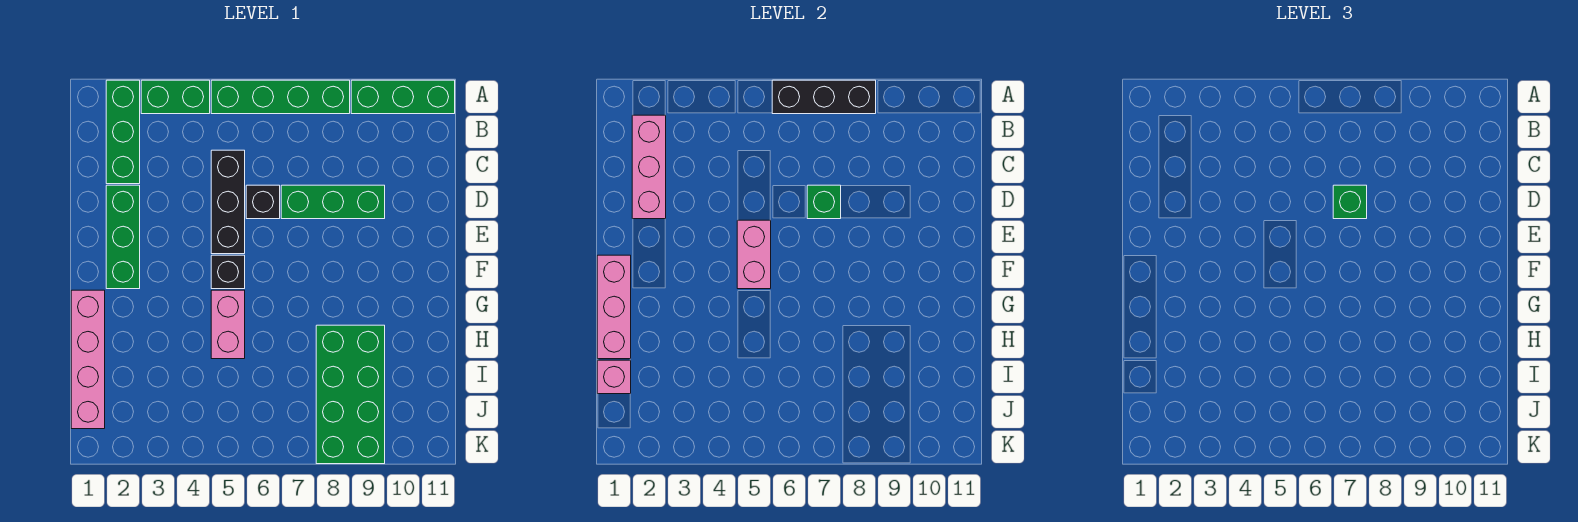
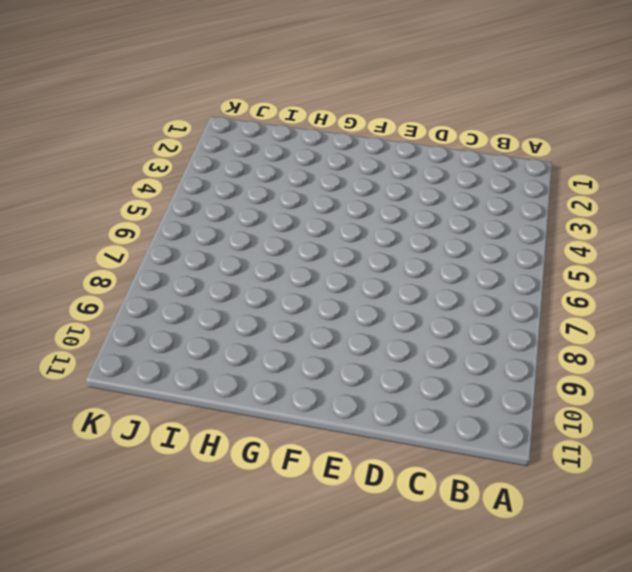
none -> green brick A2:C2 level 1
none -> green brick A3:A4 level 1
none -> green brick A5:A8 level 1

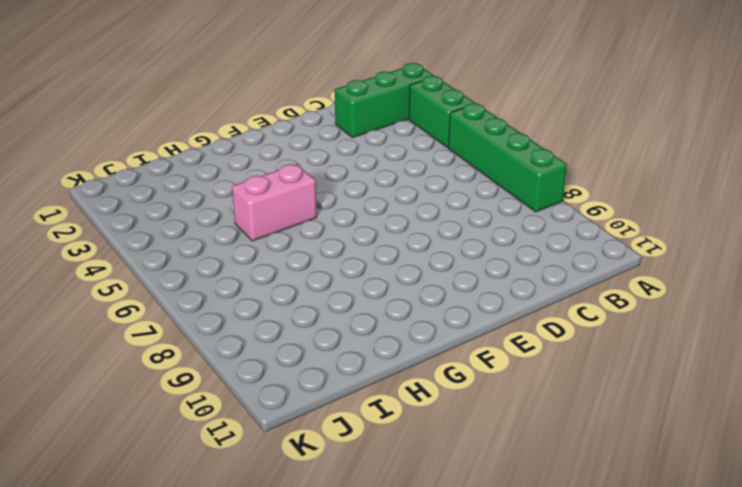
none -> green brick A9:A11 level 1
none -> black brick C5:E5 level 1
none -> green brick D2:F2 level 1

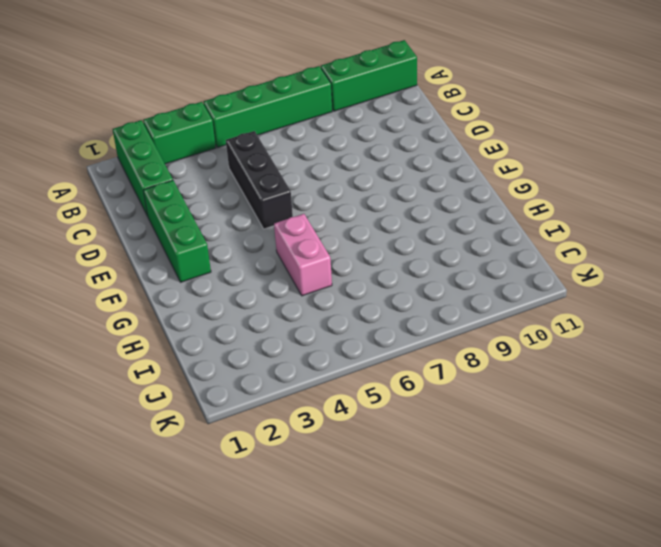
none -> black brick D6 level 1
none -> green brick D7:D9 level 1
none -> black brick F5 level 1

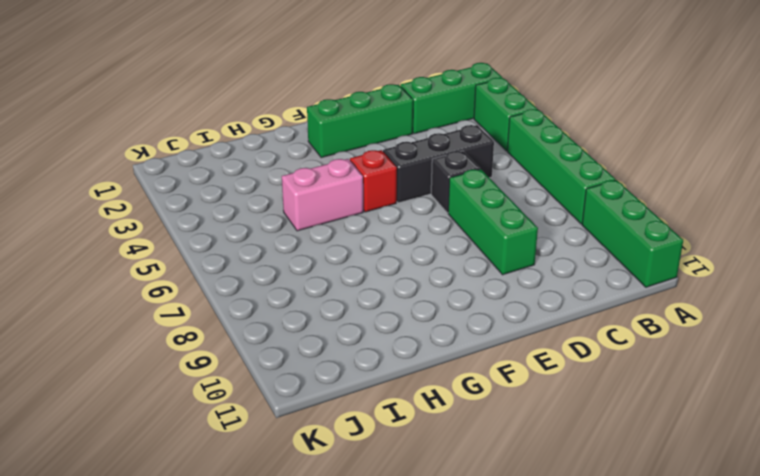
red brick F5 level 1 -> black brick F5 level 1
none -> pink brick G1:J1 level 1
none -> green brick H8:K9 level 1
none -> black brick A6:A8 level 2

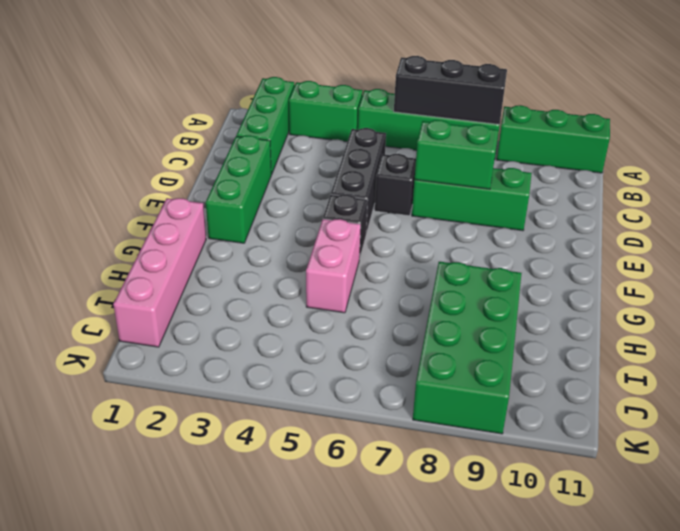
green brick D7:D8 level 2 -> green brick D7 level 2
none -> pink brick B2:D2 level 2
none -> pink brick E5:F5 level 2
none -> pink brick F1:H1 level 2

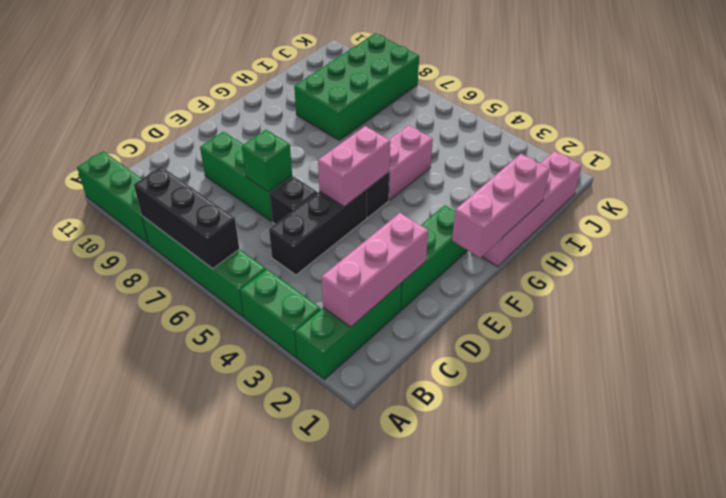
none -> pink brick I1 level 2
none -> green brick D7 level 3

